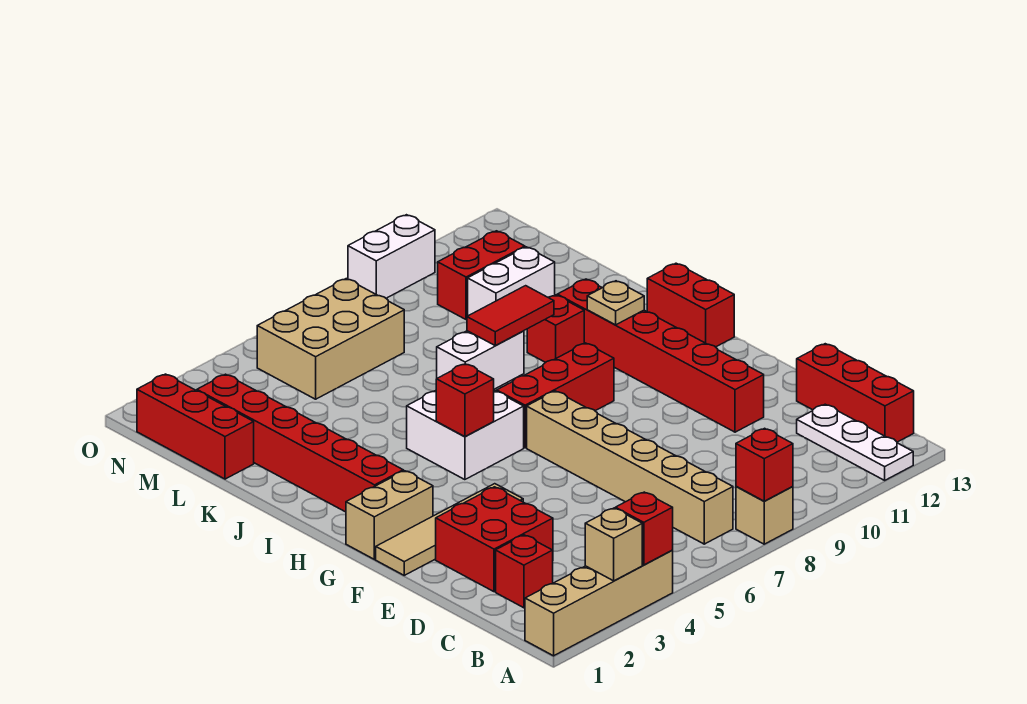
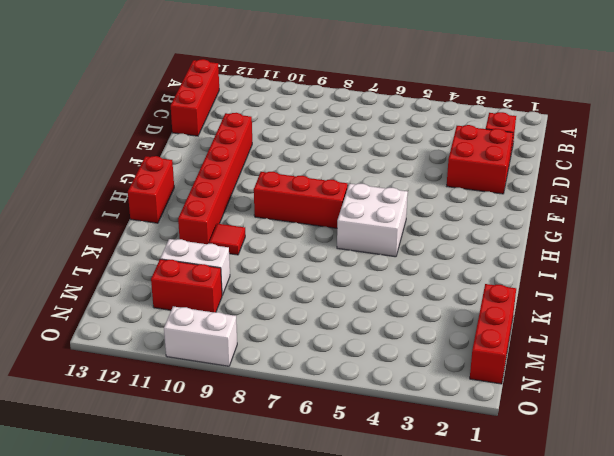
red tile J10 level 1 -> red brick J10 level 1
none -> tan brick A1:A4 level 1
none -> tan brick A8 level 1
none -> white plate A12:C12 level 1

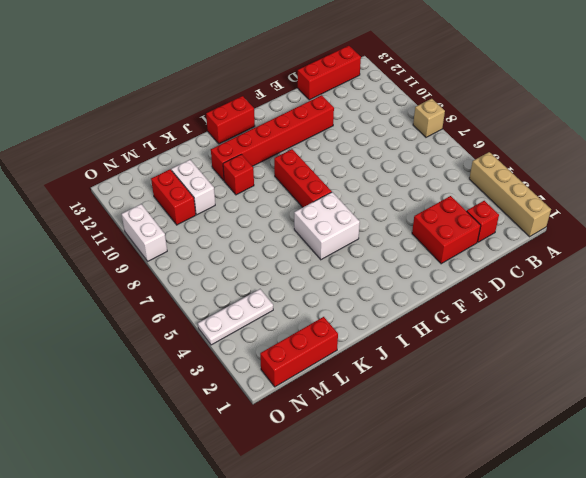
white plate M4:O4 level 1 -> white plate A12:C12 level 1
none -> tan brick B7:G7 level 1
none -> tan tile F1:F4 level 1
none -> tan brick G1:G2 level 1

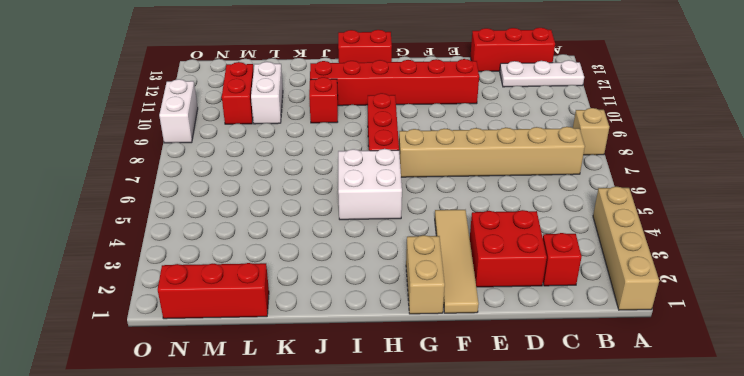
none -> red brick H2:M2 level 1
none -> tan brick M5:N7 level 1
none -> tan brick A3 level 2

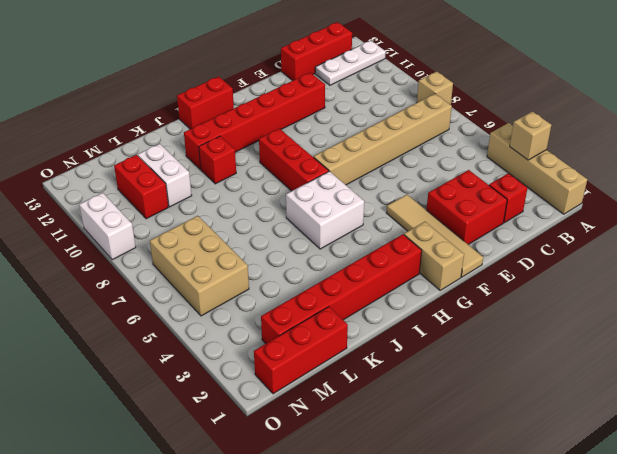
none -> red brick A4 level 2
none -> red brick A8 level 2
none -> red brick H5 level 2

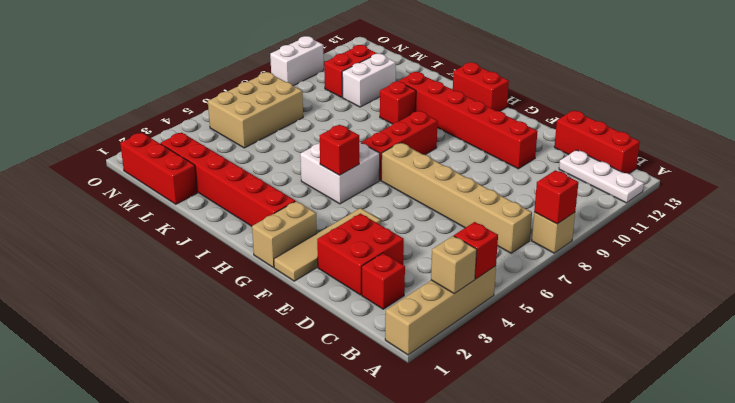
none -> white brick I6:I7 level 2
none -> tan plate I11 level 2
none -> red tile I7:I8 level 3

